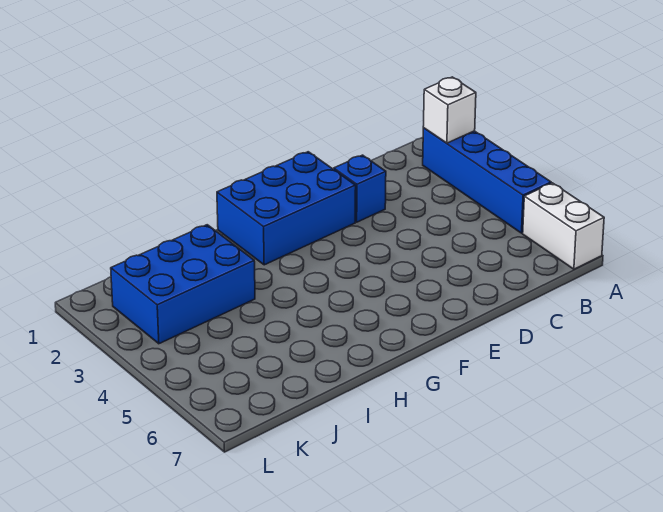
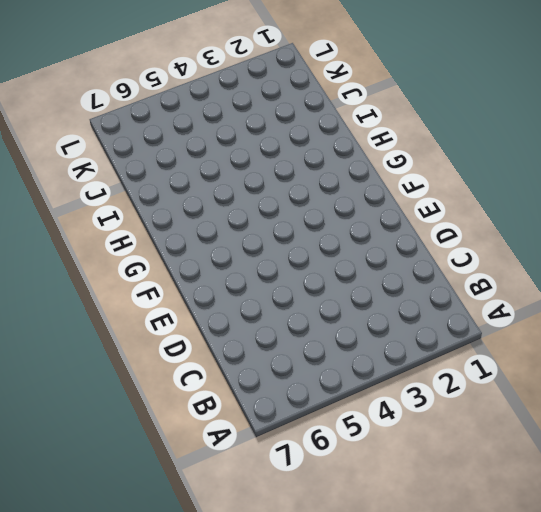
none -> blue brick A2:A5 level 1
none -> white brick A6:A7 level 1

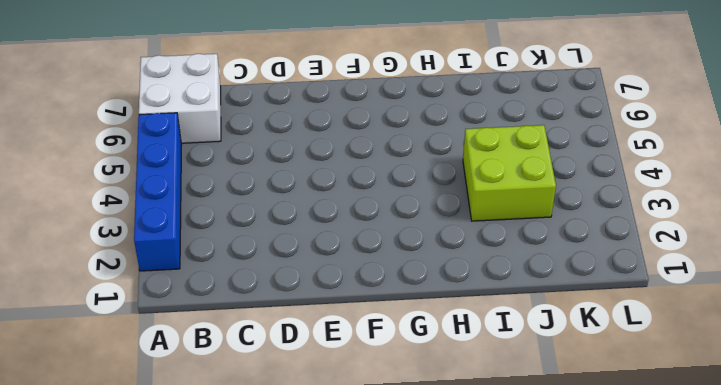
white brick A6:B7 level 1 -> white brick A6:A7 level 1
lime brick I3:J4 level 1 -> blue brick I2:K3 level 1
none -> blue brick D2 level 1
none -> blue brick E1:G2 level 1

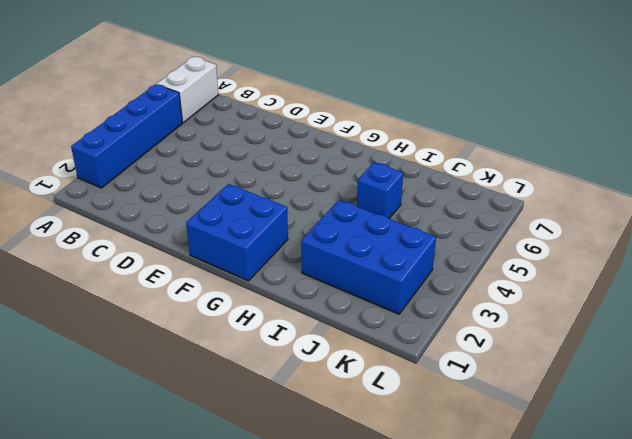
blue brick F1:G2 level 1 -> blue brick E1:G2 level 1
blue brick I5 level 1 -> blue brick D2 level 1
none -> white brick A2 level 2

